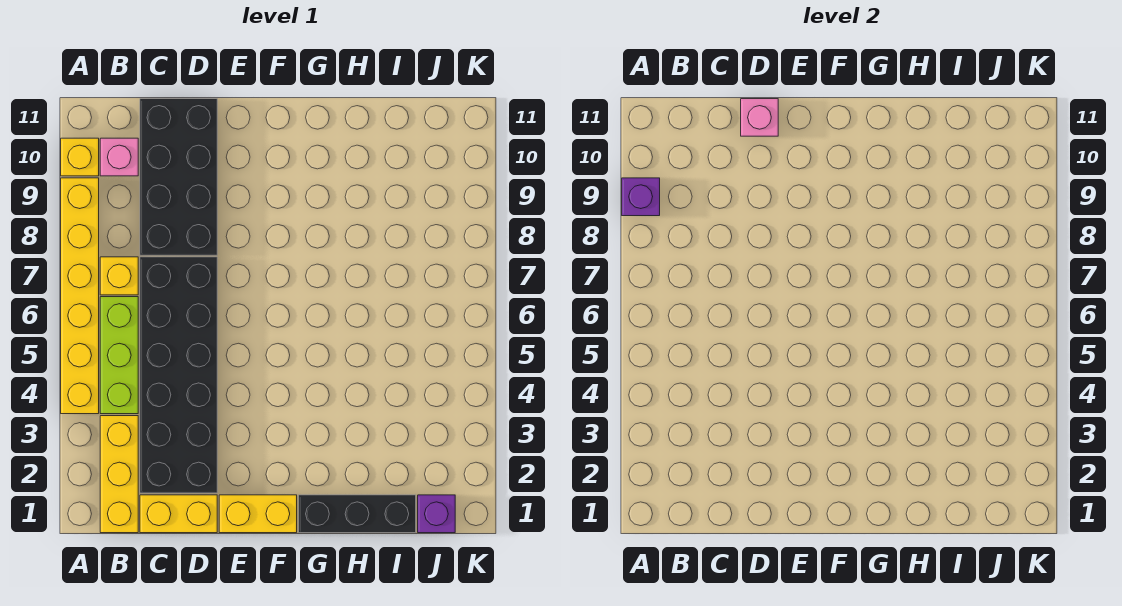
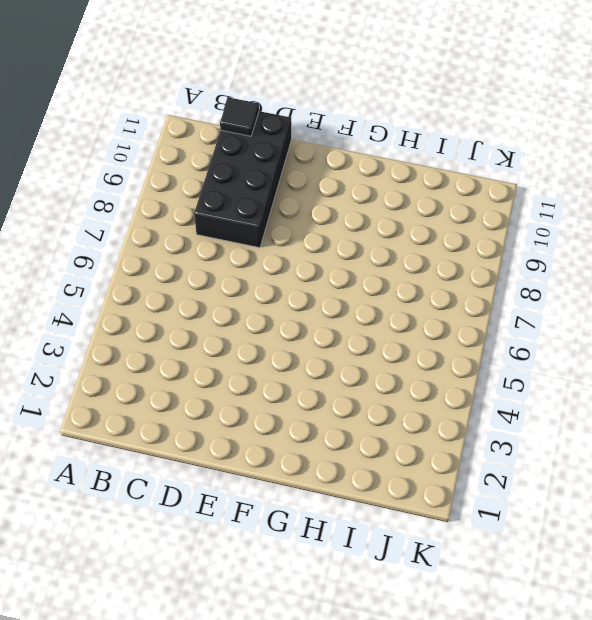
black tile C11 level 2 -> none
none -> yellow brick A4:A9 level 1
none -> yellow brick A10 level 1
none -> yellow brick B1:B3 level 1

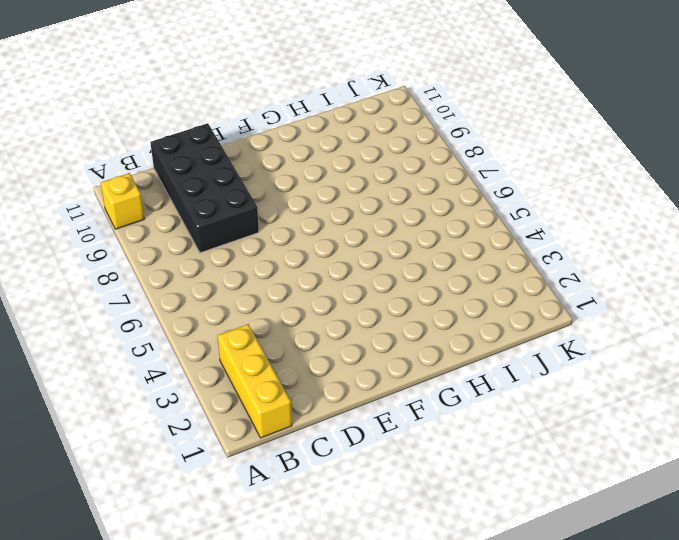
none -> yellow brick A4:A9 level 1
none -> lime brick B4:B6 level 1
none -> yellow brick B7 level 1

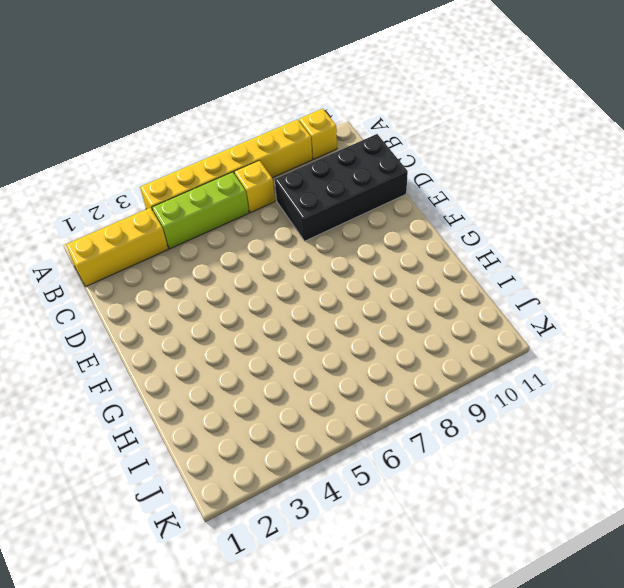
none -> pink brick B10 level 1
none -> yellow brick C1:D1 level 1
none -> black brick C2:D7 level 1

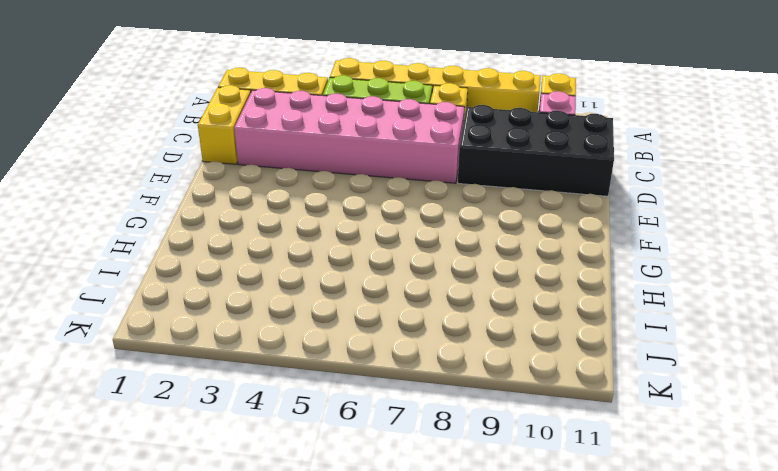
pink brick C2:D7 level 1 -> black brick C2:D7 level 1
none -> yellow brick E1:F1 level 1
none -> black brick G1:I1 level 1
none -> purple brick J1 level 1

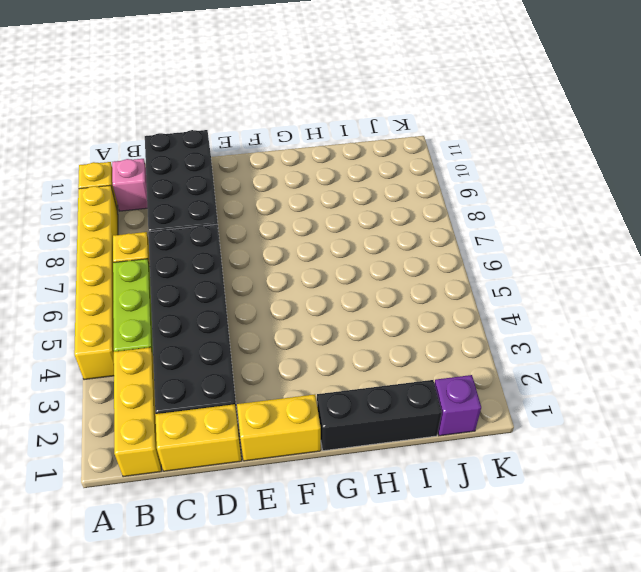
none -> purple brick A9 level 2
none -> pink brick D11 level 2

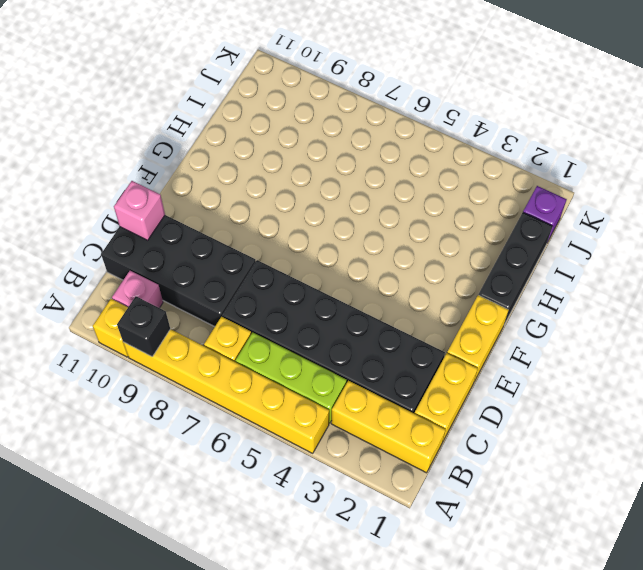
black brick A9 level 2 -> purple brick A9 level 2

